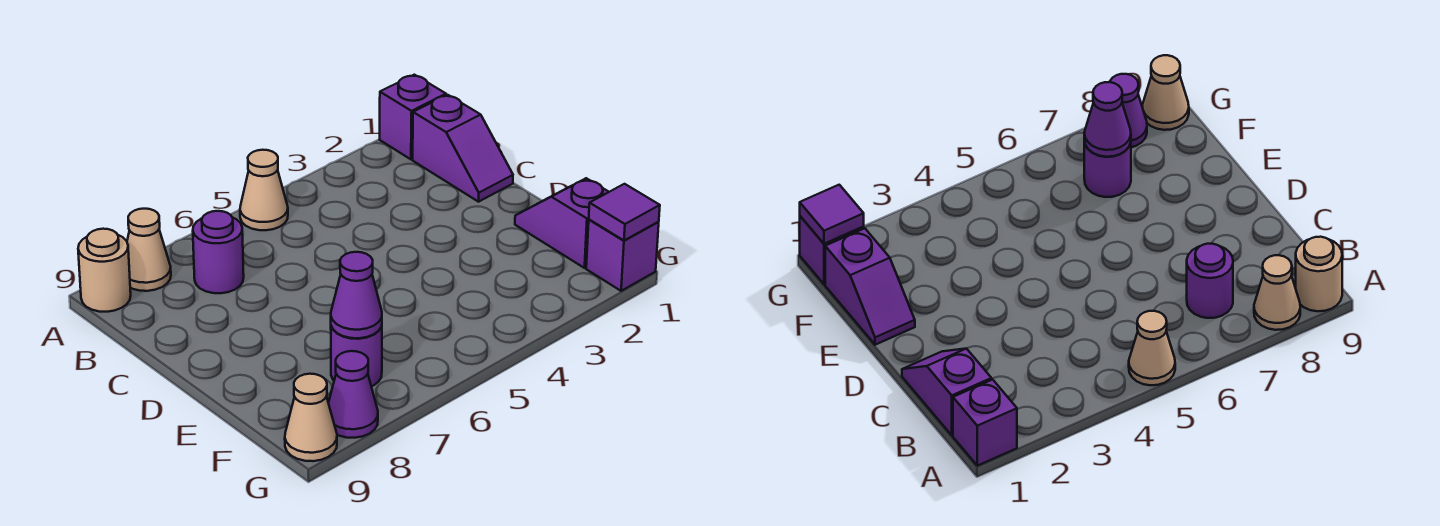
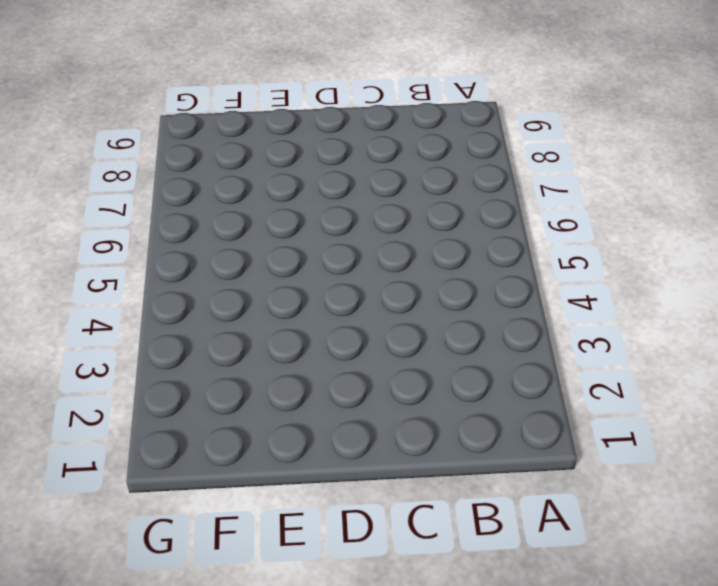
none -> purple brick A1 level 1
none -> tan cone A5 level 1
none -> tan cone A8 level 1

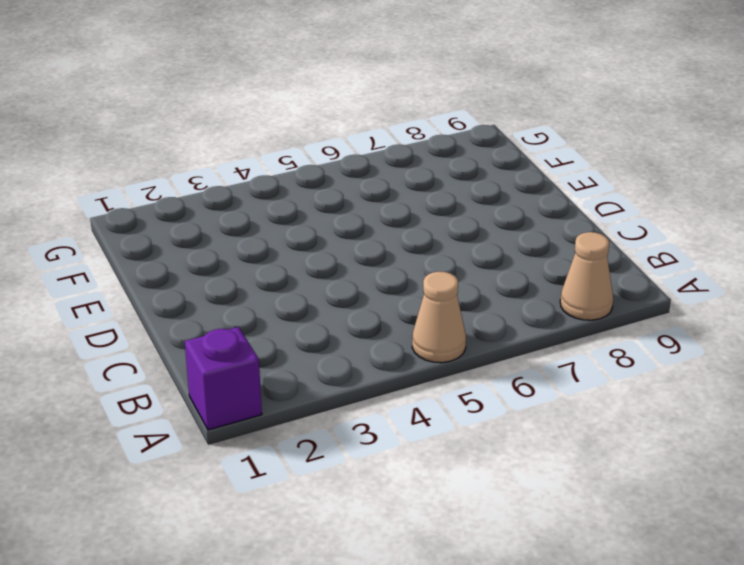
none -> tan round brick A9 level 1
none -> purple slope B1:C1 level 1 top B
none -> purple round brick B7 level 1

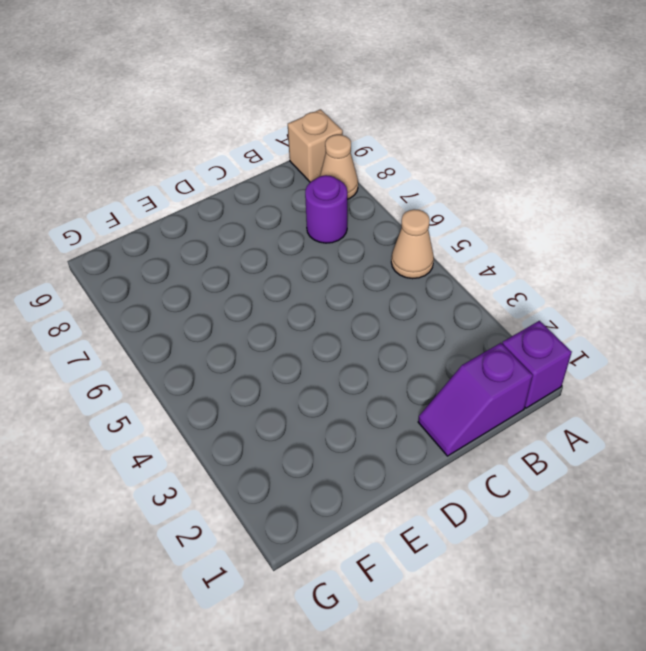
tan brick A9 level 1 -> tan round brick A9 level 1
none -> purple slope E1:F1 level 1 top F
none -> purple round brick F7 level 1
none -> purple brick G1 level 1

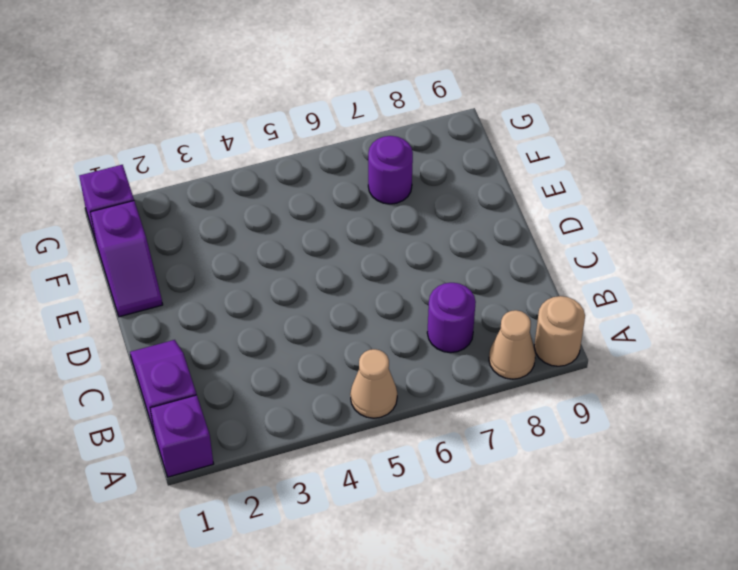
none -> purple cone G8 level 1
none -> tan cone G9 level 1
none -> purple cone F7 level 2

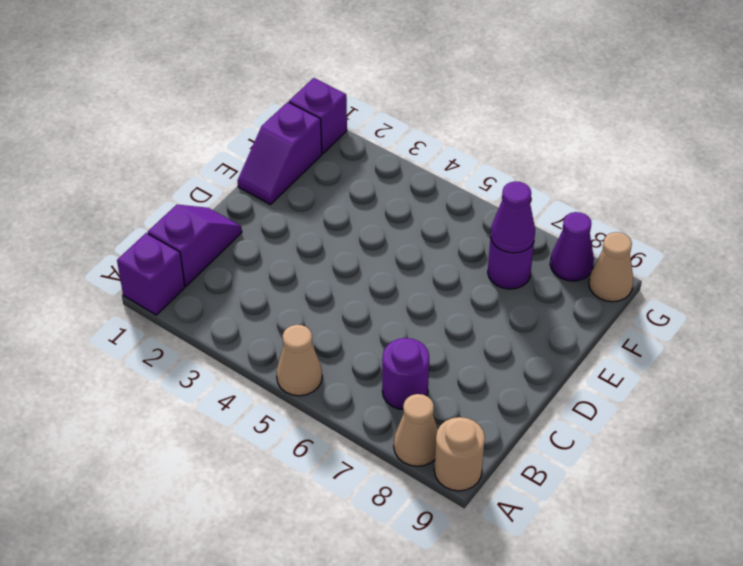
none -> purple tile G1 level 2

